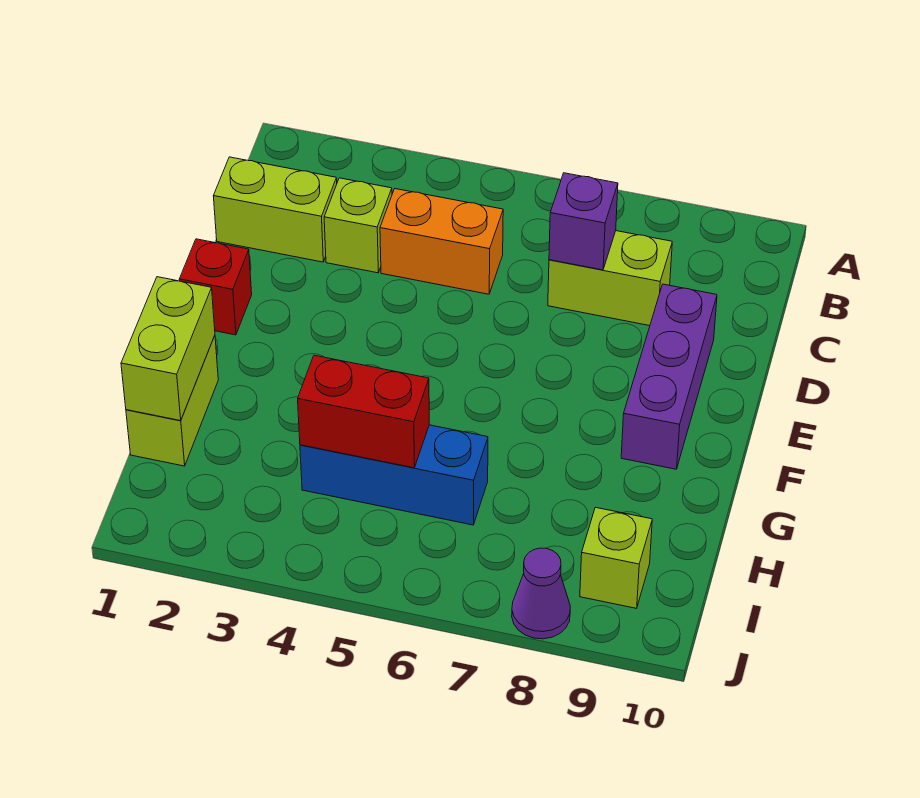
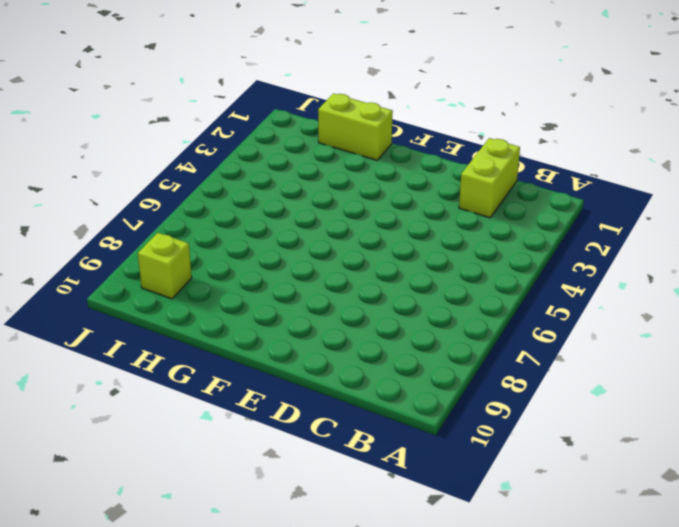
none -> lime brick C3 level 1
none -> orange brick C4:C5 level 1
none -> lime brick C7:C8 level 1

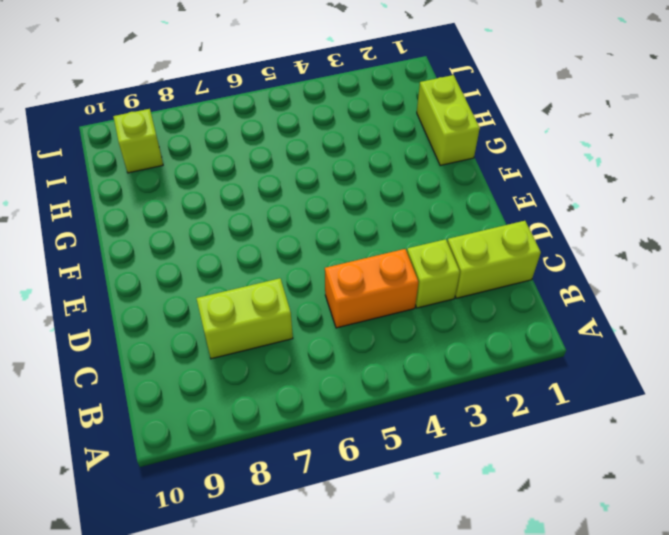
none -> purple brick D9:F9 level 1
none -> red brick E1 level 1
none -> blue brick H4:H6 level 1

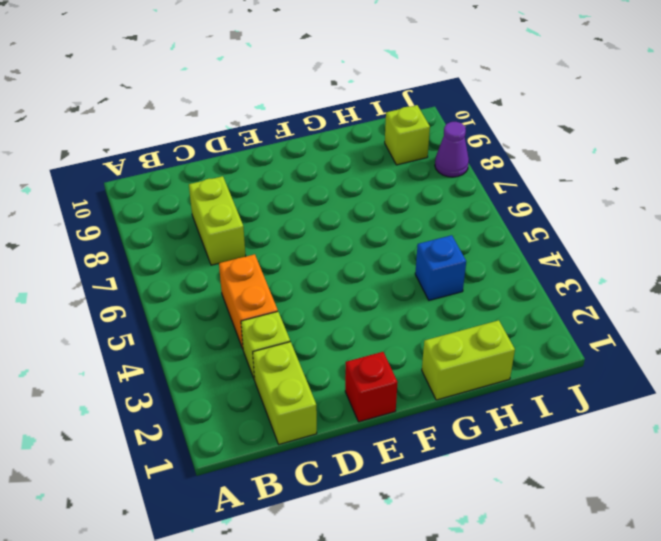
blue brick H4 level 1 -> blue brick H4:H6 level 1
none -> purple brick D9:F9 level 1
none -> purple brick C7 level 2
none -> lime brick G1:H1 level 2

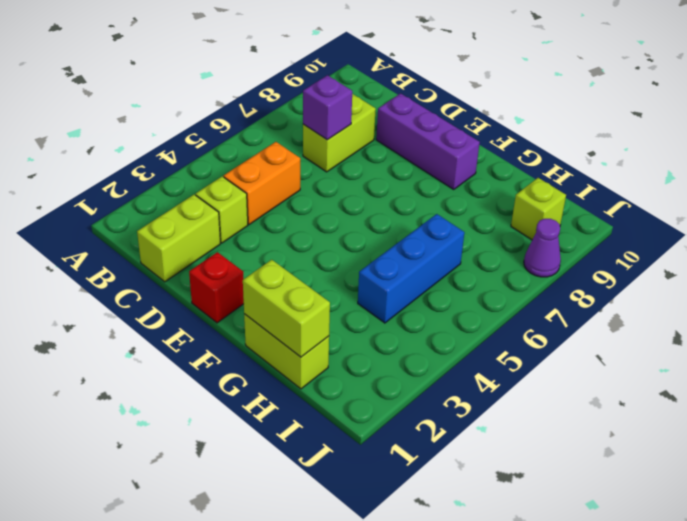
none -> red brick H4:H5 level 2

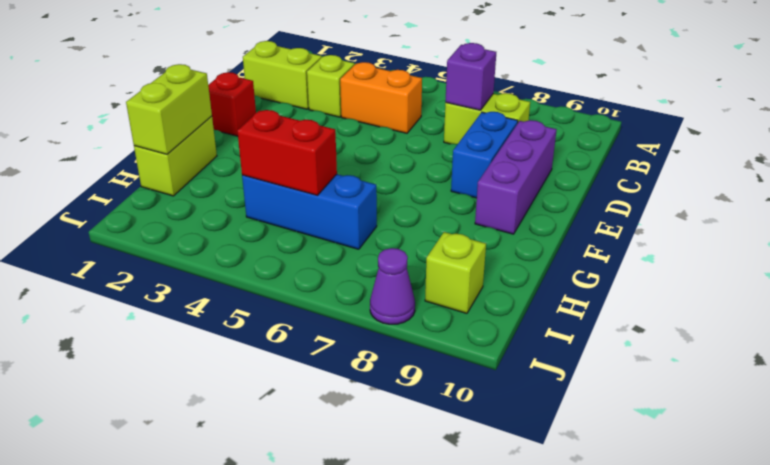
blue brick D8:E8 level 1 -> none

